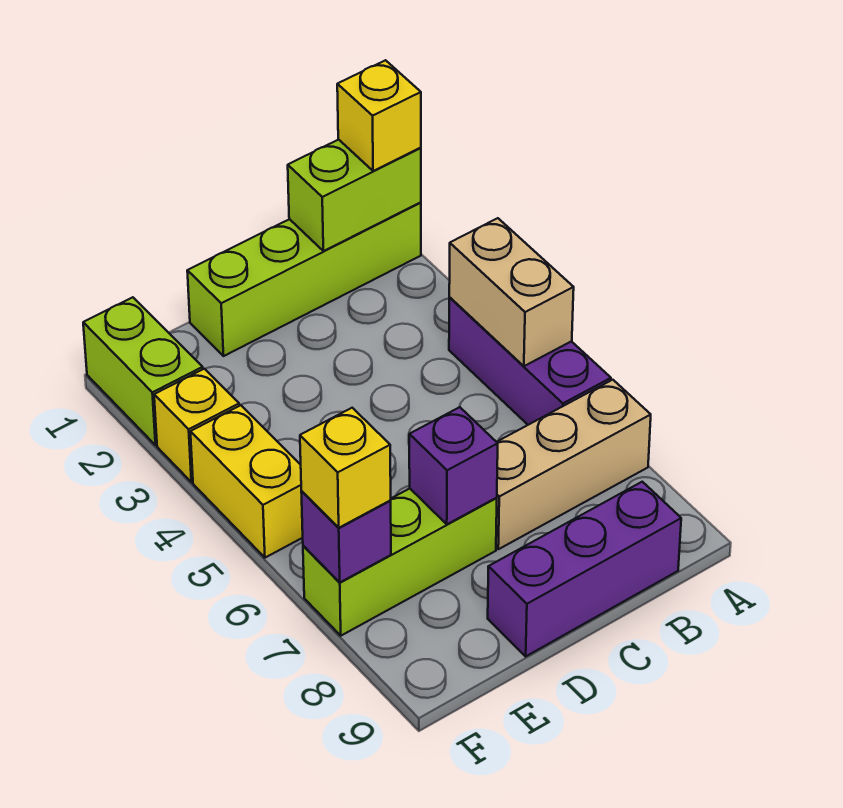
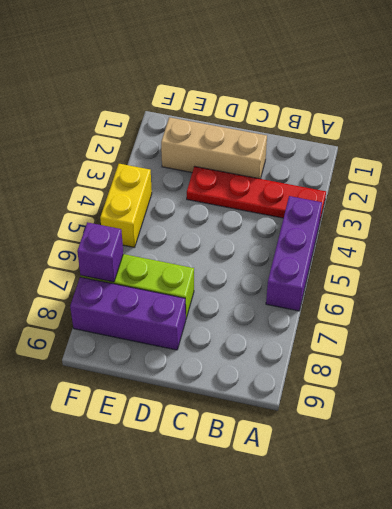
red plate A3:D3 level 1 -> none
tan brick C2:E2 level 1 -> tan brick A7:C7 level 1
purple brick D8:F8 level 1 -> purple brick B9:D9 level 1
none -> lime brick A1:D1 level 1
none -> lime brick F1:F2 level 1
none -> yellow brick F3 level 1

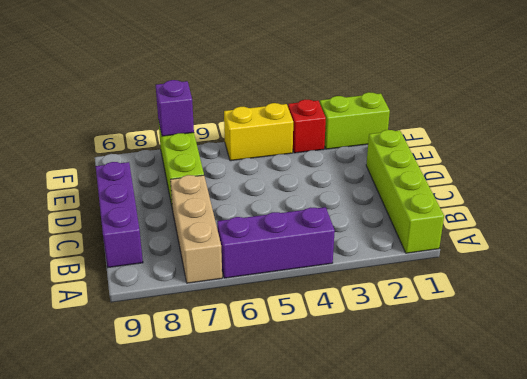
red brick F3 level 1 -> yellow brick F3 level 1
none -> lime brick A1:B1 level 2
none -> tan brick A4:A5 level 2
none -> purple brick D7 level 2

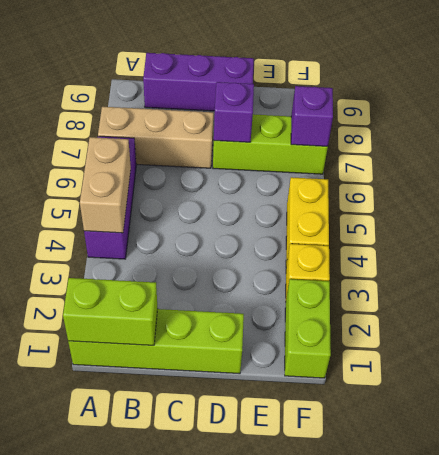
none -> yellow brick A1 level 3
none -> yellow brick F7 level 3

